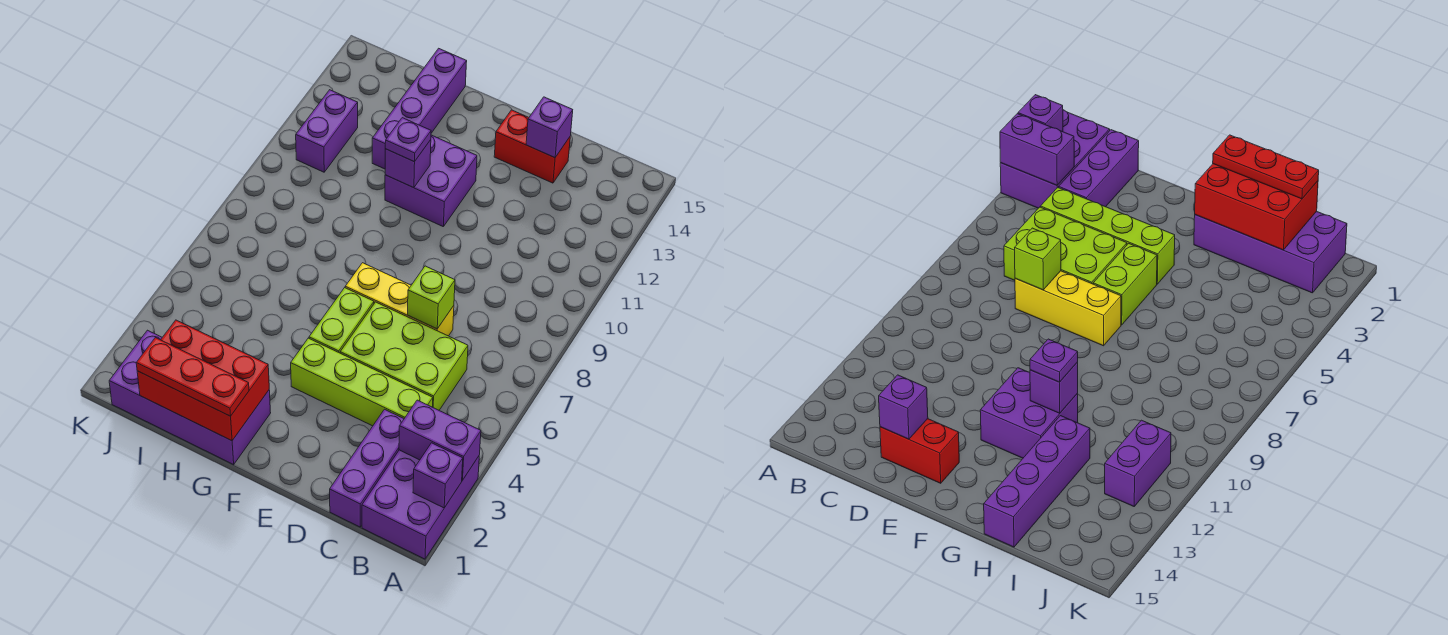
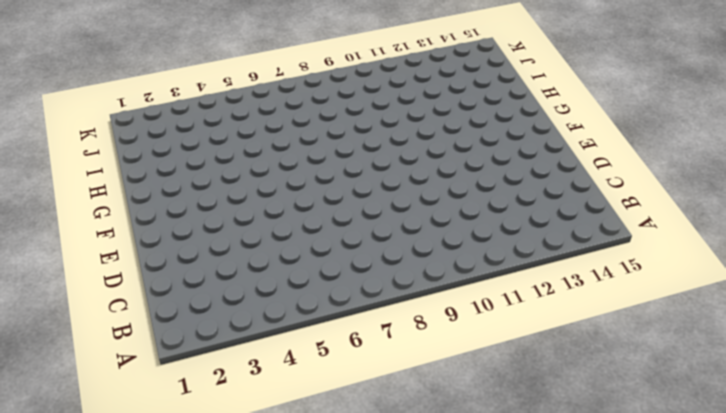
none -> purple brick A1:B3 level 1
none -> purple brick C1:C3 level 1
none -> lime brick C4:F4 level 1

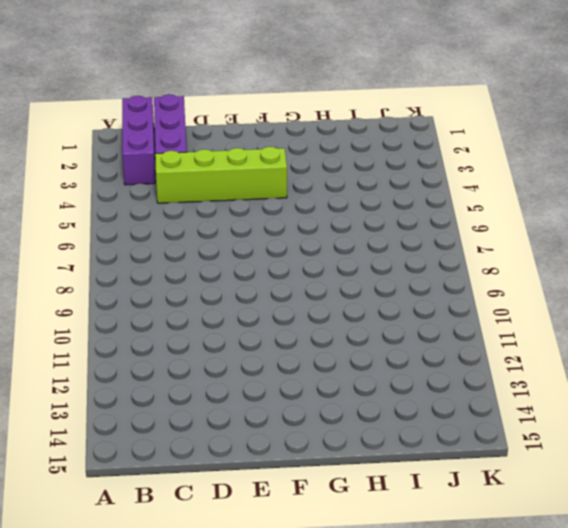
purple brick B1:B3 level 1 -> purple brick A1:B3 level 1
none -> lime brick C5:E6 level 1
none -> yellow brick D7:F7 level 1
none -> red brick D14:E14 level 1

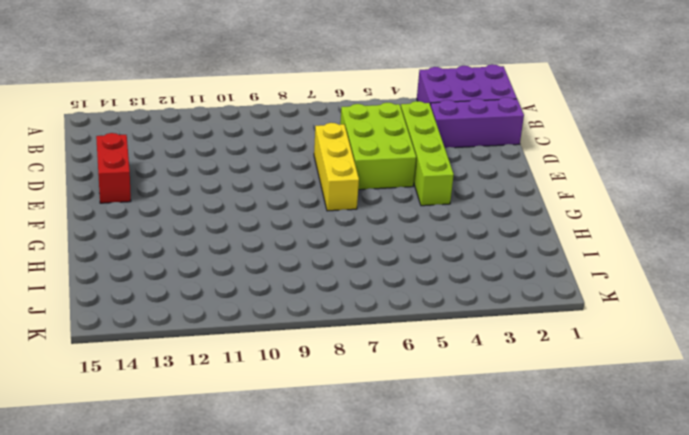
none -> lime brick F5:F6 level 1
none -> purple brick F11:G12 level 1
none -> purple brick G1:J2 level 1

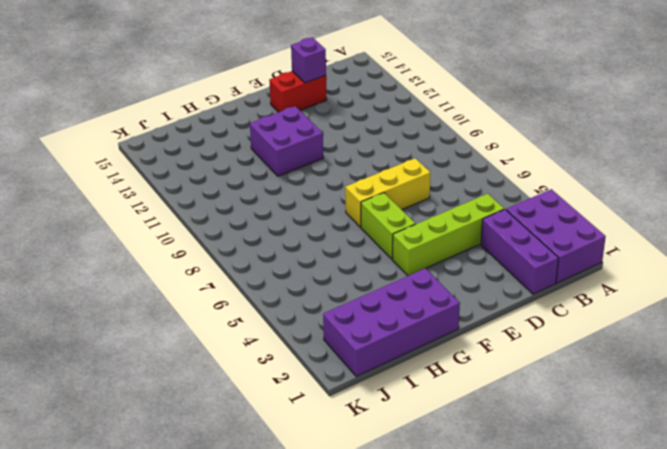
none -> lime brick C5:E6 level 1
none -> purple brick H12:H15 level 1
none -> purple brick J11:J12 level 1

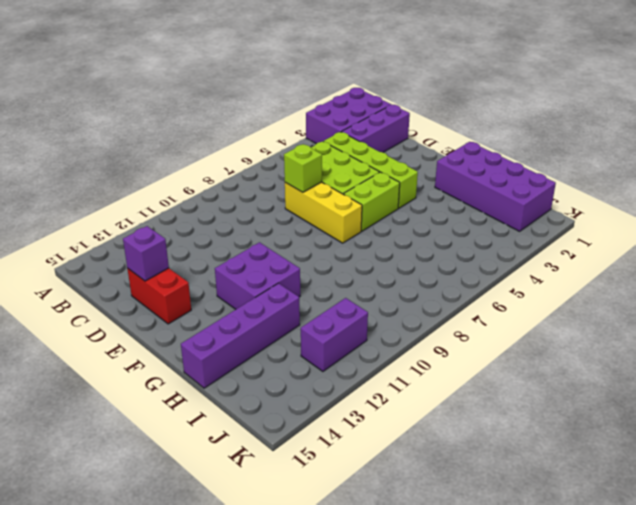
none -> purple brick A2 level 2
none -> purple brick A3:B3 level 2
none -> red brick G1:I2 level 2

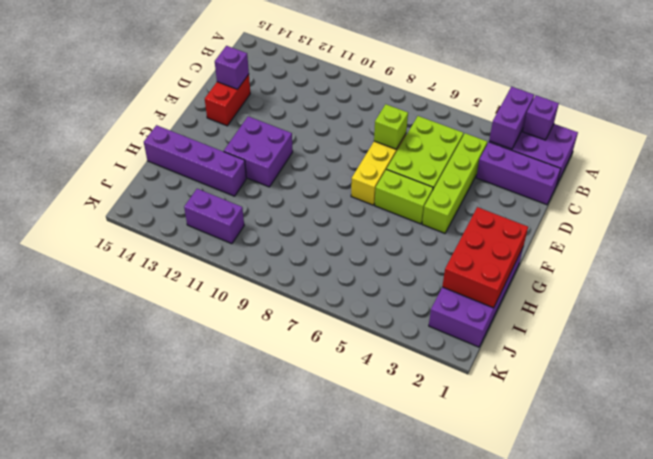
none -> purple brick G11 level 2
none -> red plate G1:I1 level 3
none -> purple plate G11 level 3

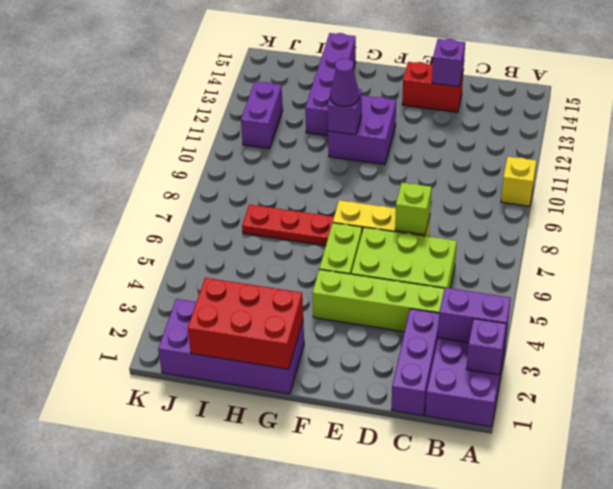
yellow brick A10 level 1 -> none
red plate G7:I7 level 1 -> red plate G1:I1 level 3
purple cone G11 level 3 -> purple plate G11 level 3

